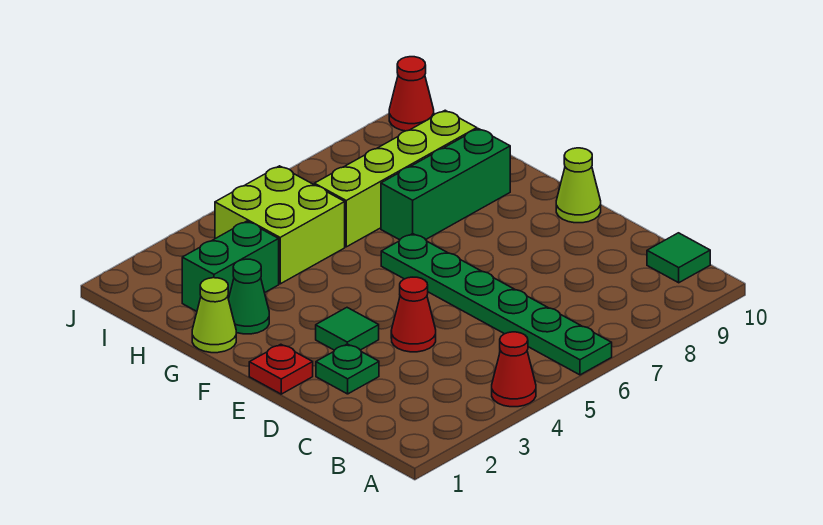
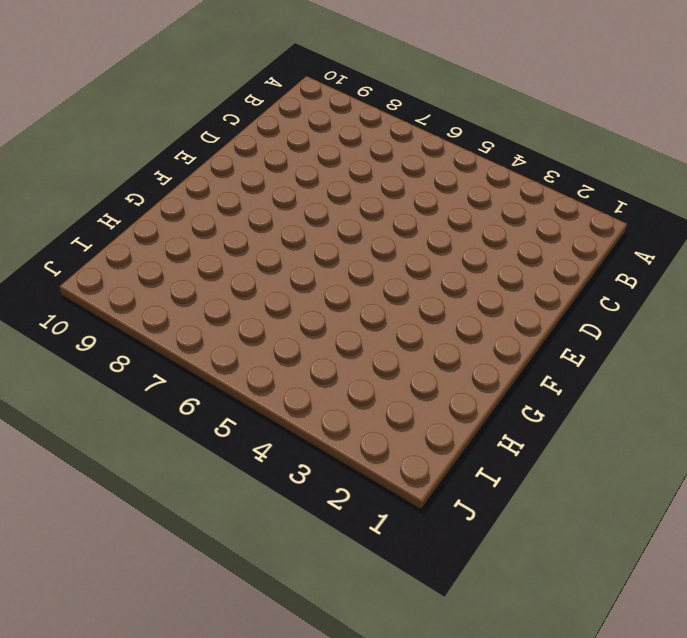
none -> red cone A4 level 1
none -> green plate A6:F6 level 1
none -> green tile B10 level 1

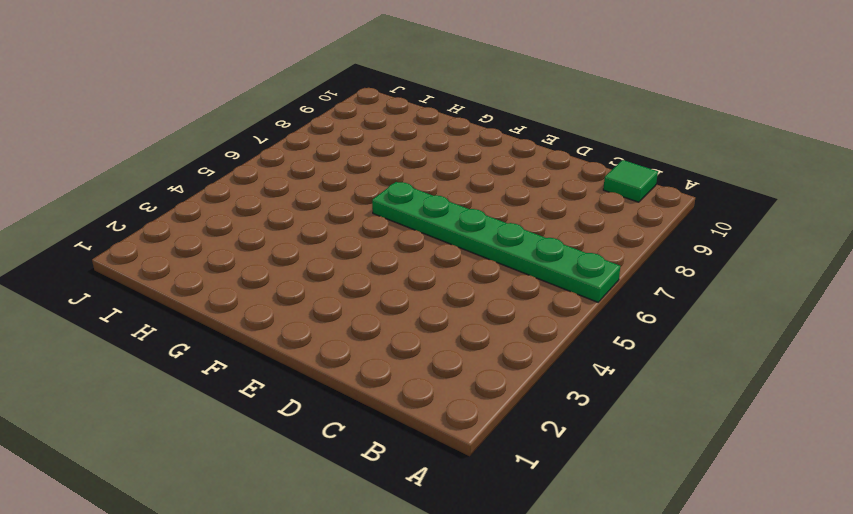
none -> red cone A4 level 1
none -> green plate D2 level 1
none -> red cone D4 level 1

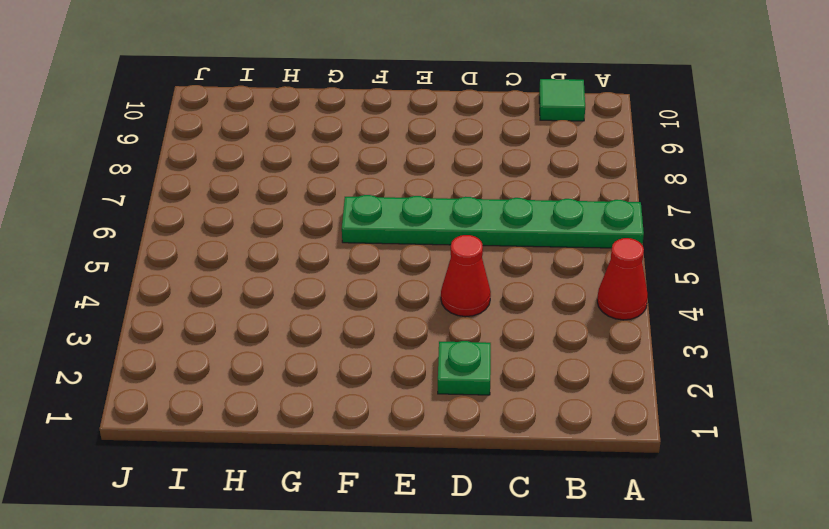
none -> red plate E1 level 1
none -> green tile E3 level 1
none -> lime cone E10 level 1

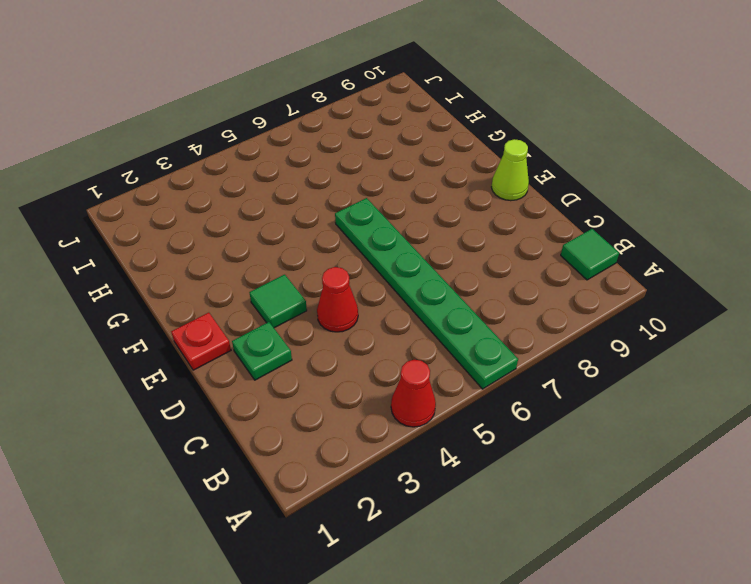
none -> lime cone G1 level 1
none -> green cone G2 level 1
none -> green brick G7:G9 level 1

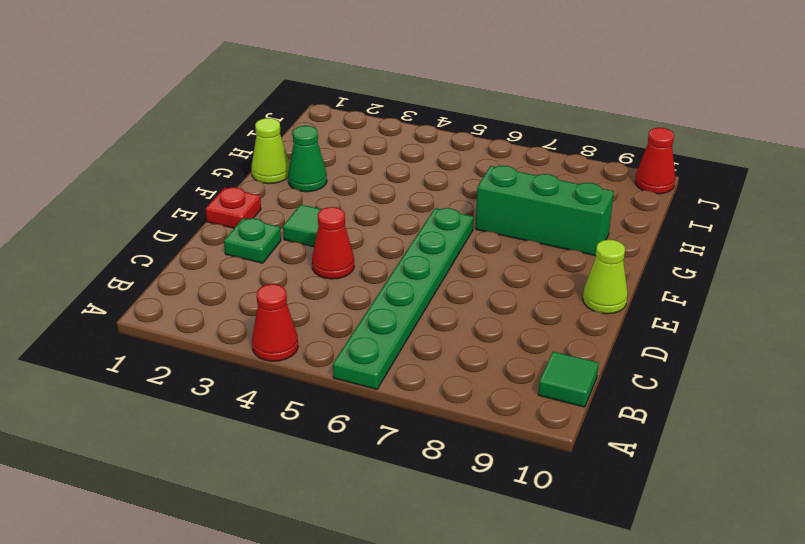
none -> green brick H2:H3 level 1
none -> lime brick H4:I5 level 1
none -> lime brick H6:H9 level 1

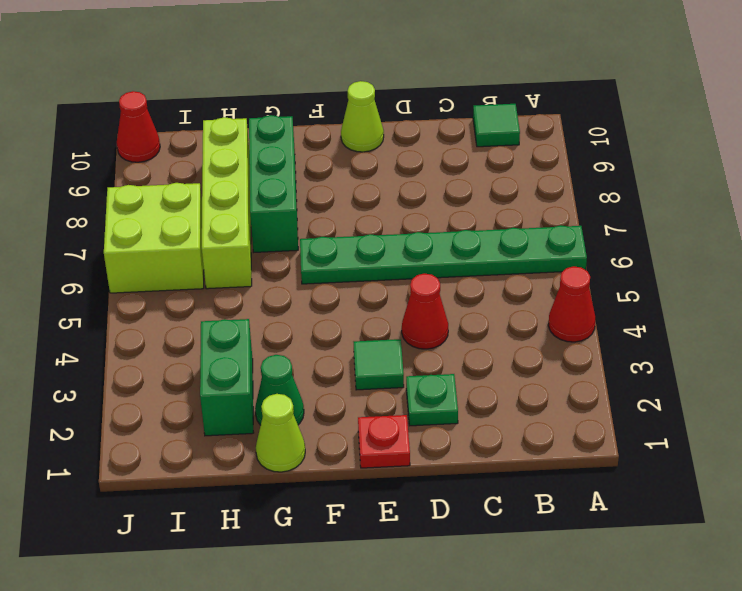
lime brick I6:J7 level 1 -> lime brick H4:I5 level 1

